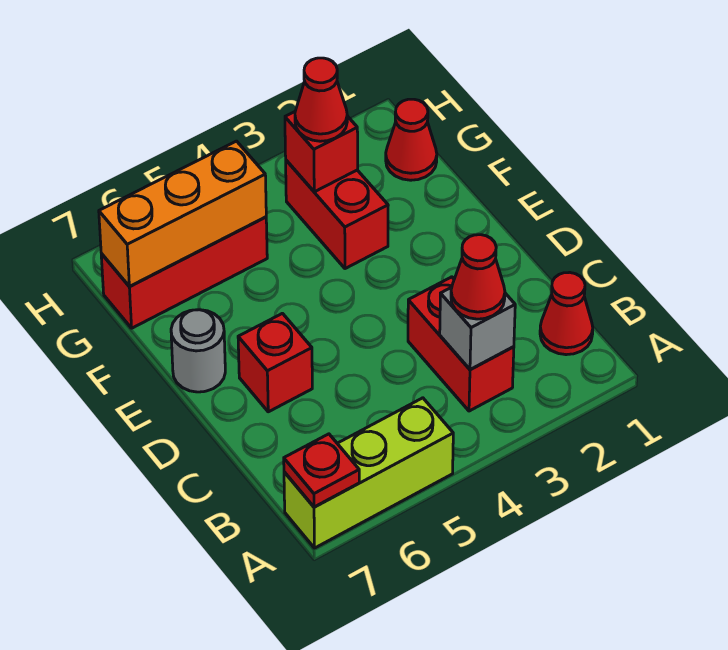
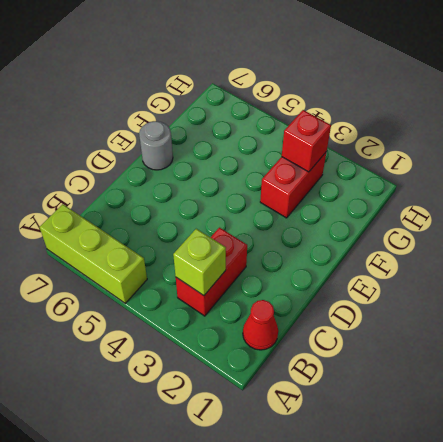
lime brick B3 level 2 -> grey brick B3 level 2
none -> red brick D6 level 1
none -> red cone G1 level 1
none -> red brick G5:G7 level 1

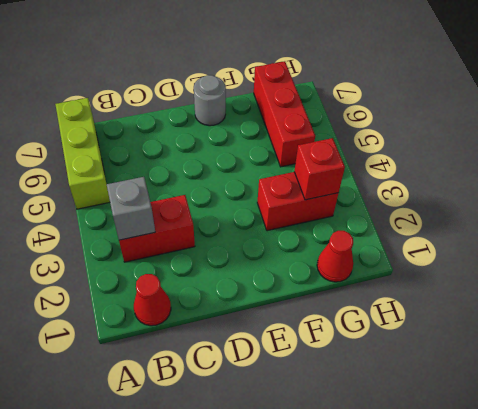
none -> red brick D6 level 1
none -> red plate A7 level 2
none -> orange brick G5:G7 level 2

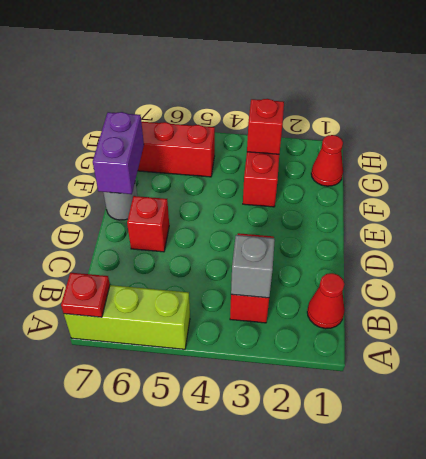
purple brick E7:F7 level 2 -> none
none -> orange brick G5:G7 level 2
none -> red cone B3 level 3
none -> red cone G3 level 3

